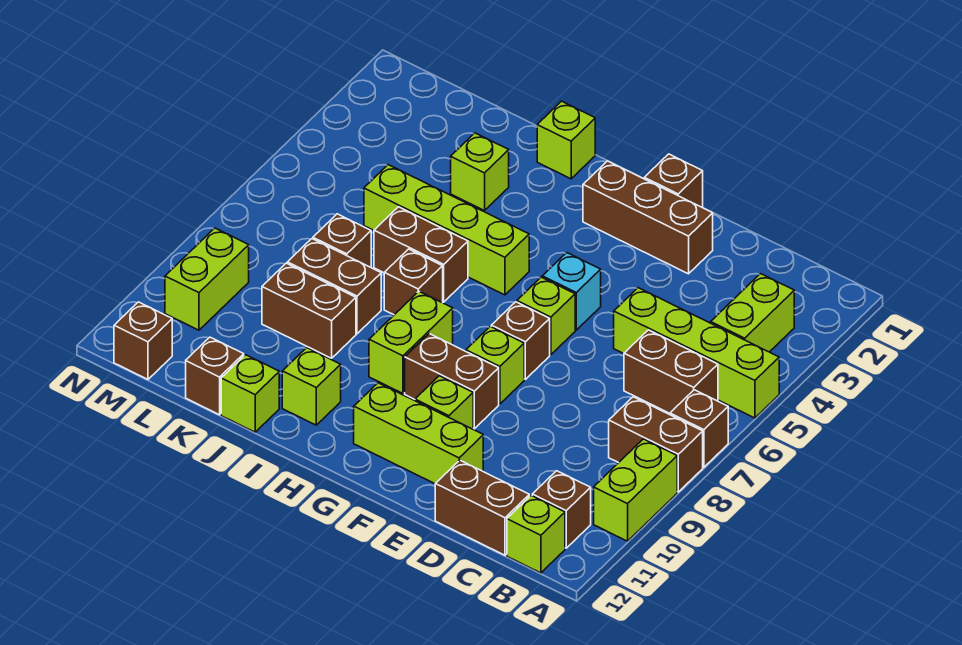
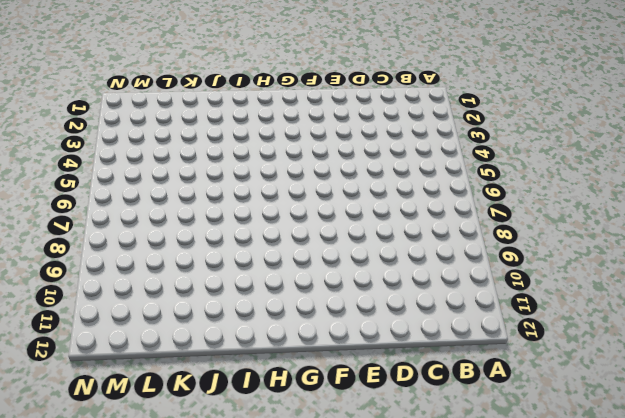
none -> lime brick A5:D5 level 1
none -> brown brick A7 level 1
none -> brown brick A8:B8 level 1
none -> lime brick A9:A10 level 1

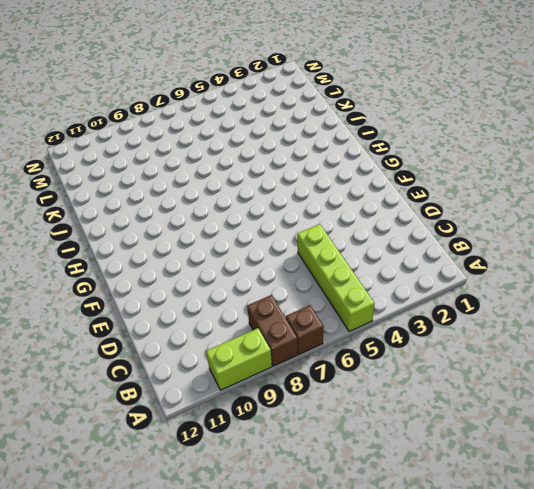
none -> lime brick B3:B4 level 1
none -> brown brick B6:C6 level 1
none -> brown brick B11 level 1
none -> lime brick B12 level 1

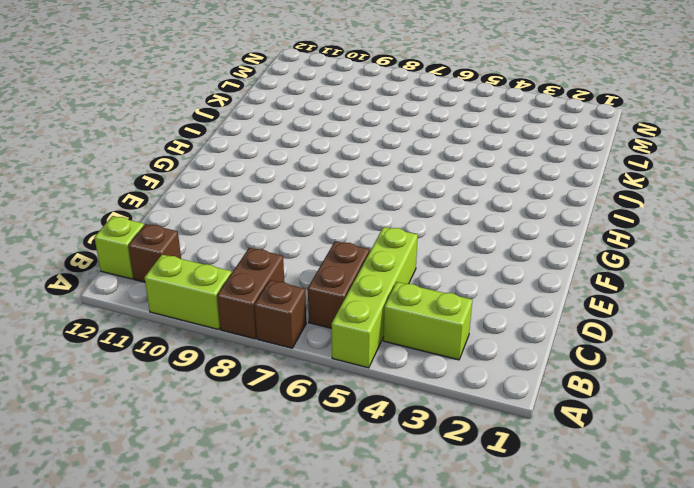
none -> brown brick C12:D12 level 1
none -> brown brick E2:G2 level 1
none -> lime brick E11:G11 level 1
none -> brown brick F1 level 1

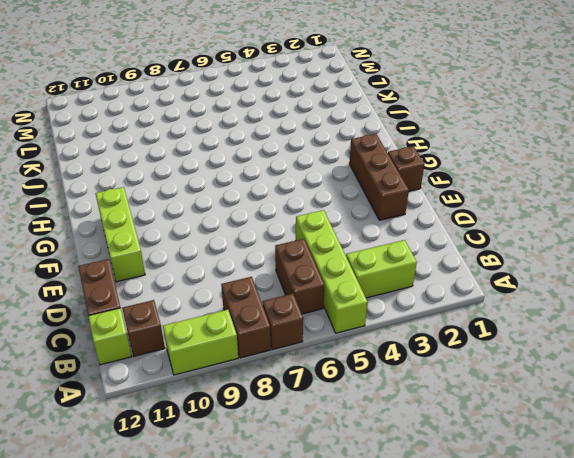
none -> cyan brick F5 level 1
none -> lime brick F6 level 1
none -> brown brick F7 level 1
none -> lime brick F8 level 1

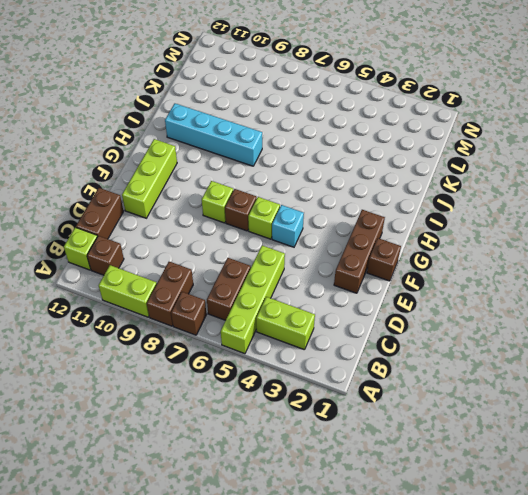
cyan brick I8:I11 level 1 -> lime brick I11 level 1
none -> brown brick F9:G9 level 1
none -> lime brick F10 level 1
none -> lime brick H5:K5 level 1
none -> lime brick H8:H9 level 1

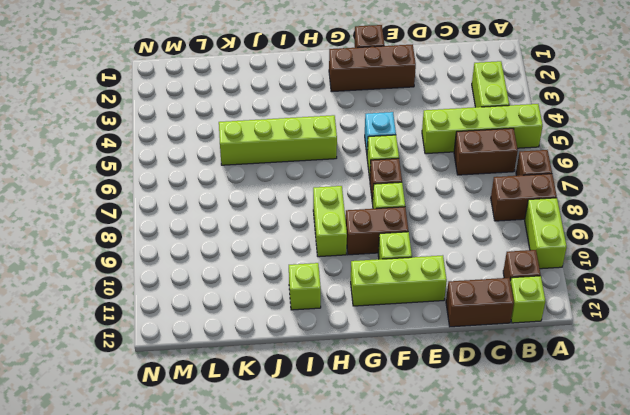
none -> lime brick I1 level 1
none -> brown brick I6:J6 level 1
none -> brown brick I7 level 1
none -> lime brick J3 level 1

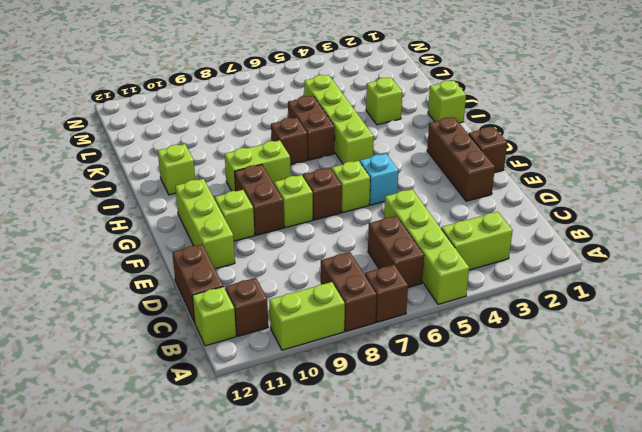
none -> brown brick J8:K8 level 1
none -> brown brick J9:K9 level 1
none -> lime brick J12 level 1
none -> brown brick K7 level 1

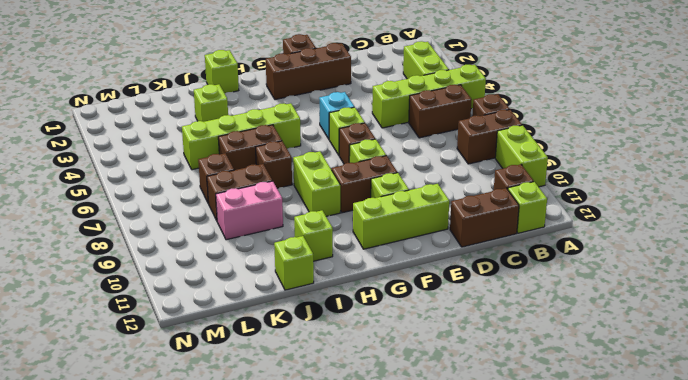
pink brick J9:K9 level 1 -> brown brick J9:K9 level 1
none -> brown brick K12 level 1
none -> lime brick M9:M10 level 1
none -> brown brick M12 level 1

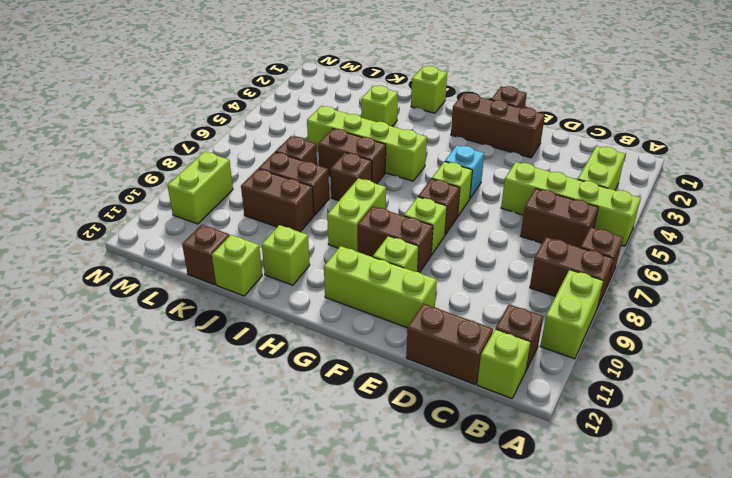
none -> brown brick M12 level 1

